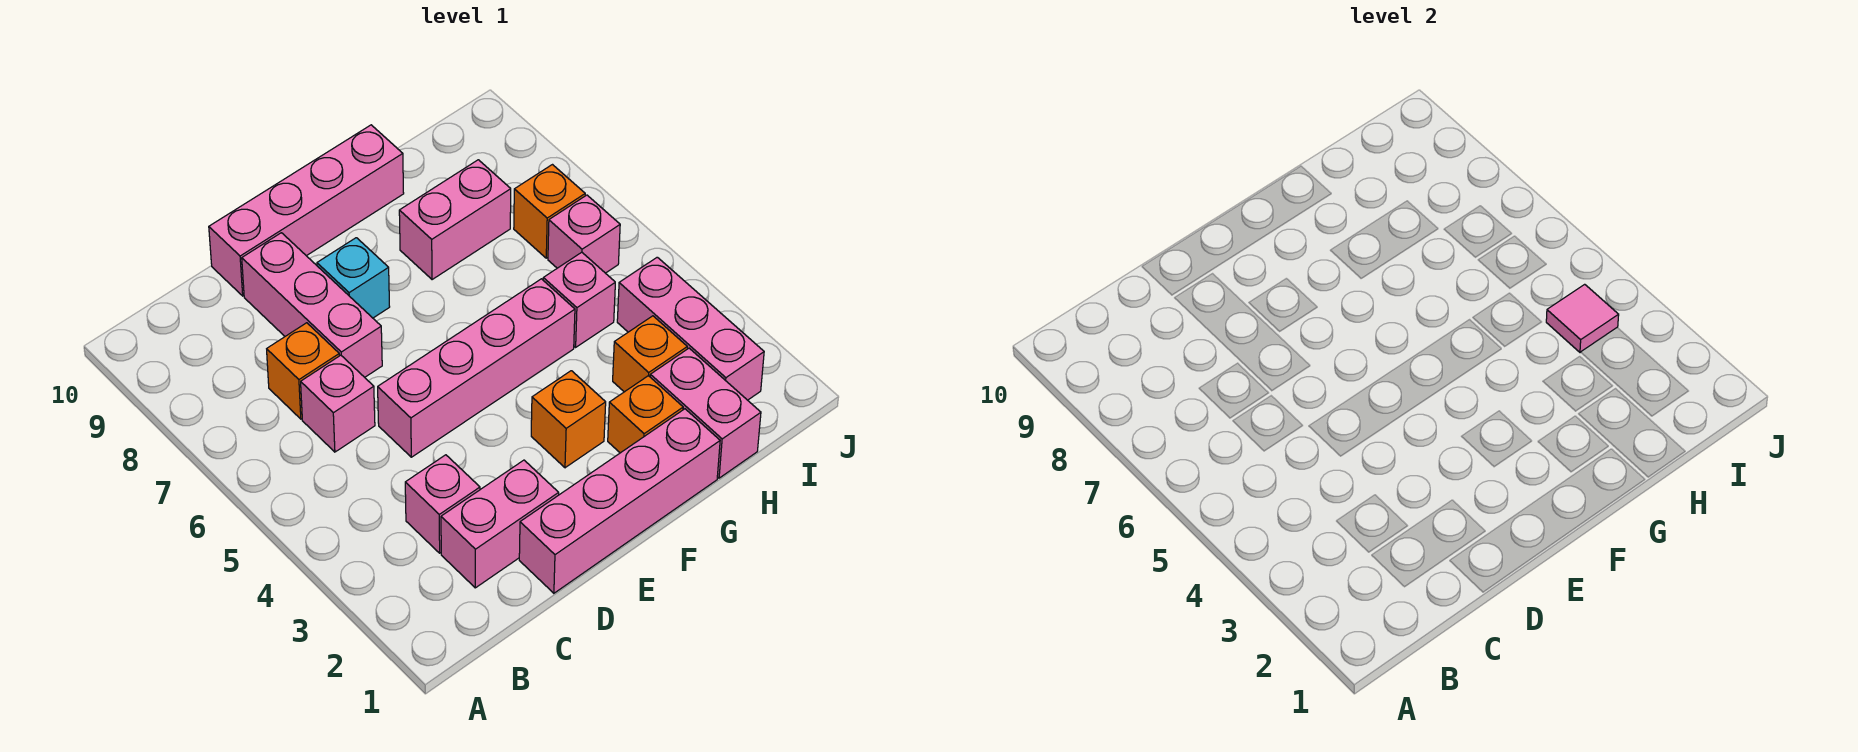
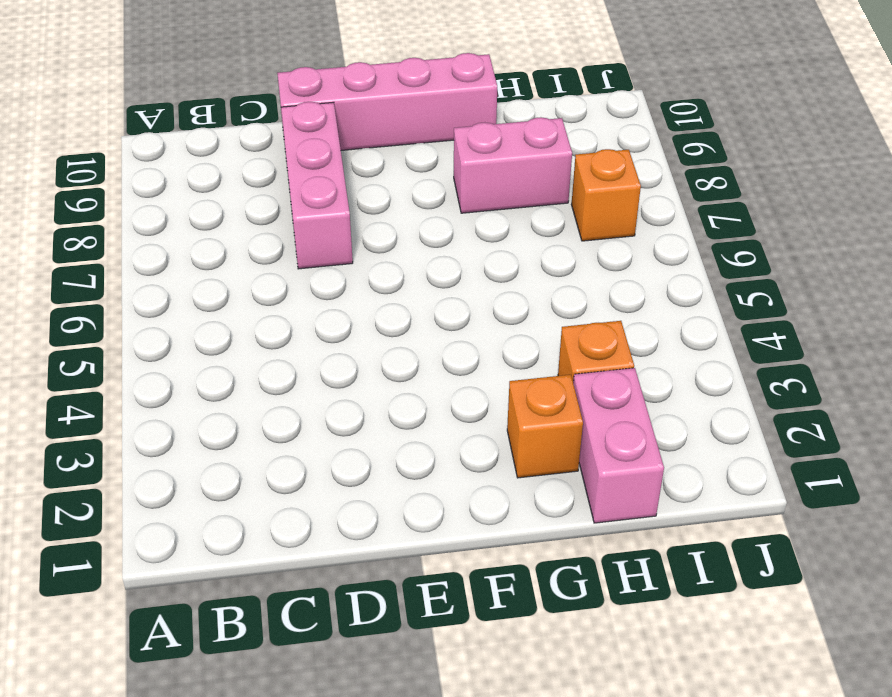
none -> pink brick C2:D2 level 1
none -> pink brick C3 level 1
none -> pink brick C6 level 1

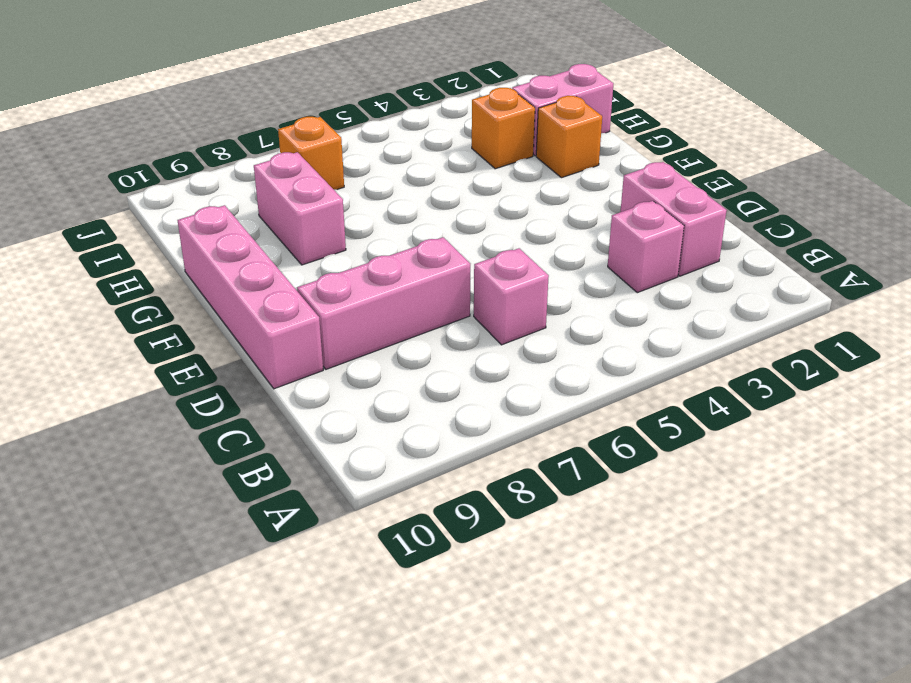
none -> orange brick C7 level 1
none -> pink brick D1:G1 level 1
none -> pink brick D5:G5 level 1

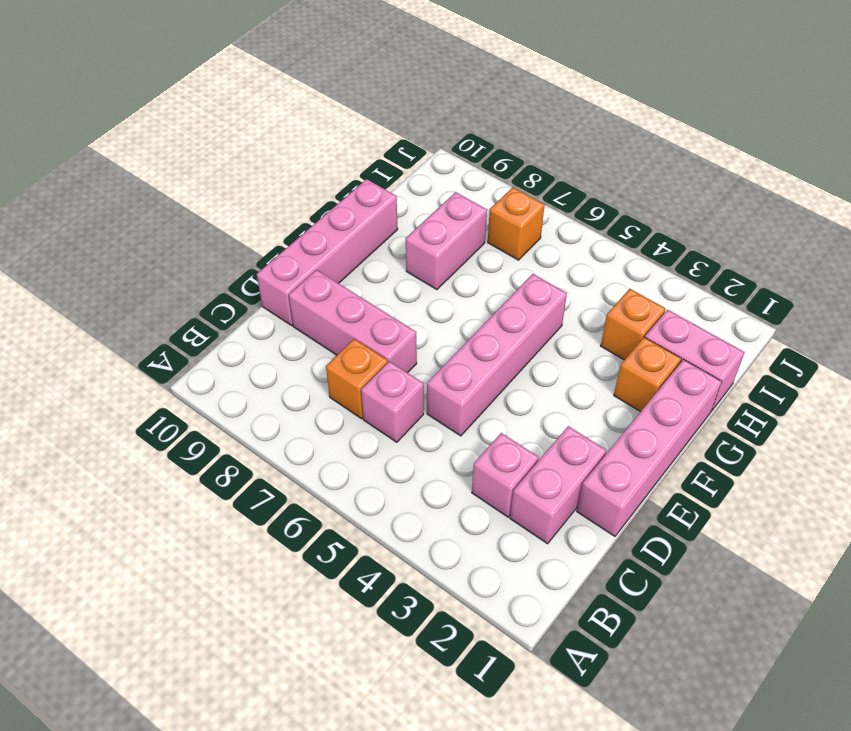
none -> cyan brick E8 level 1
none -> orange brick F3 level 1
none -> pink brick H5 level 1

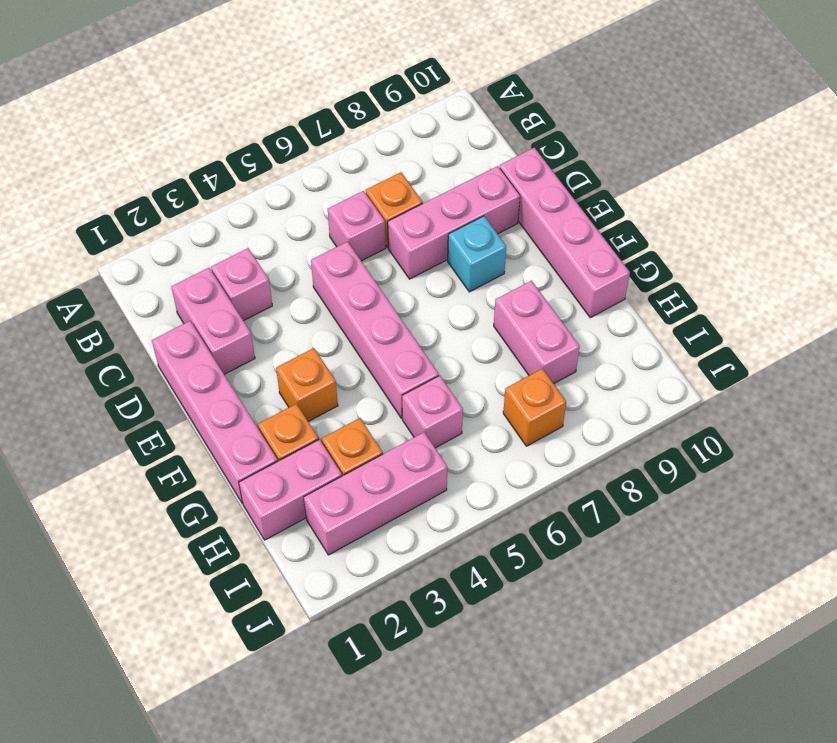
none -> pink brick I6 level 1
none -> pink tile I4 level 2

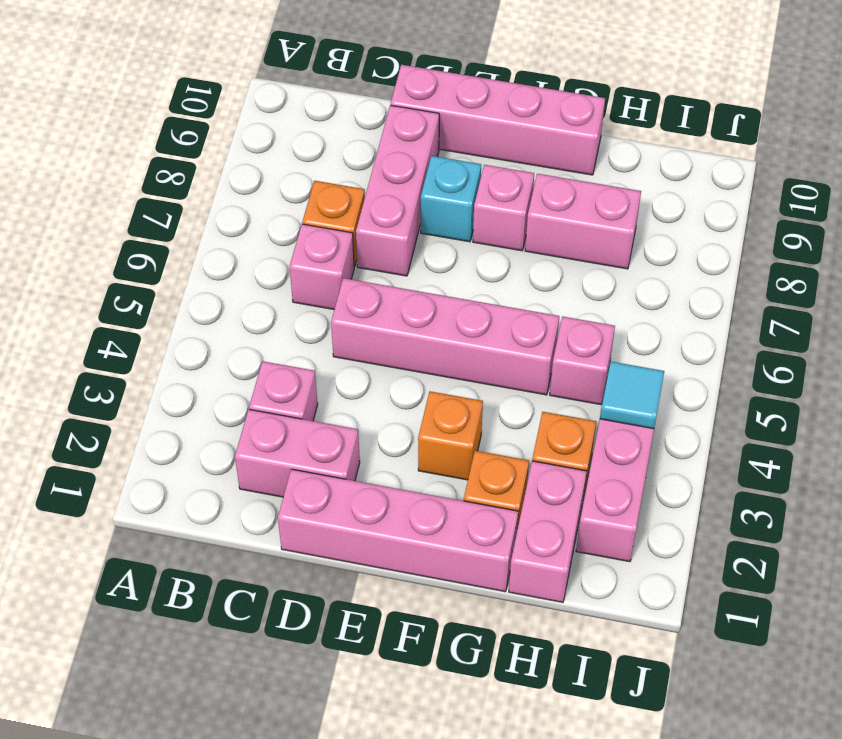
pink brick F8 level 1 -> pink brick I6 level 1
cyan tile I4 level 2 -> pink tile I4 level 2
none -> orange brick I7 level 1

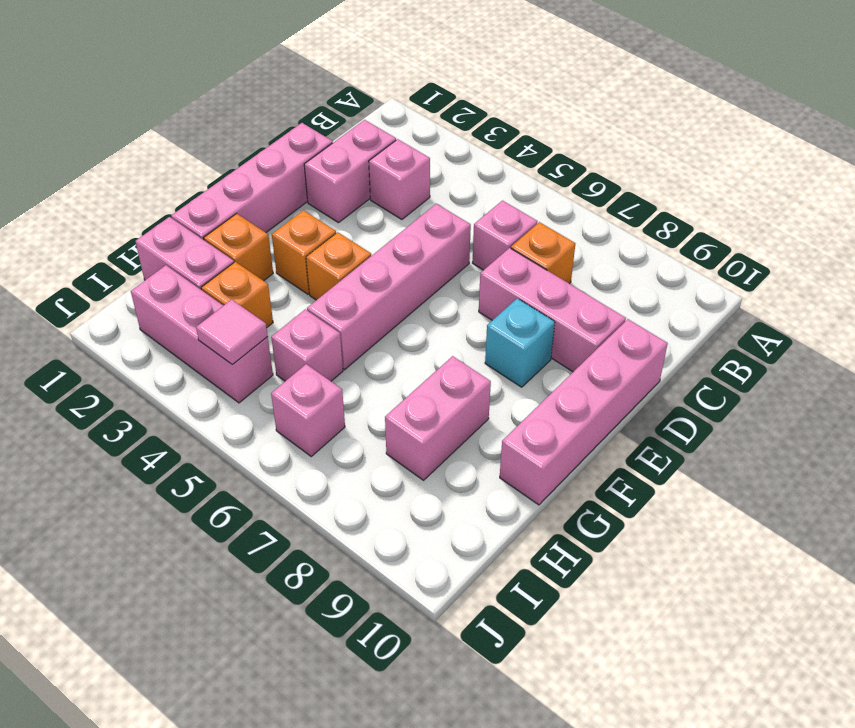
orange brick F4 level 1 -> orange brick I7 level 1

